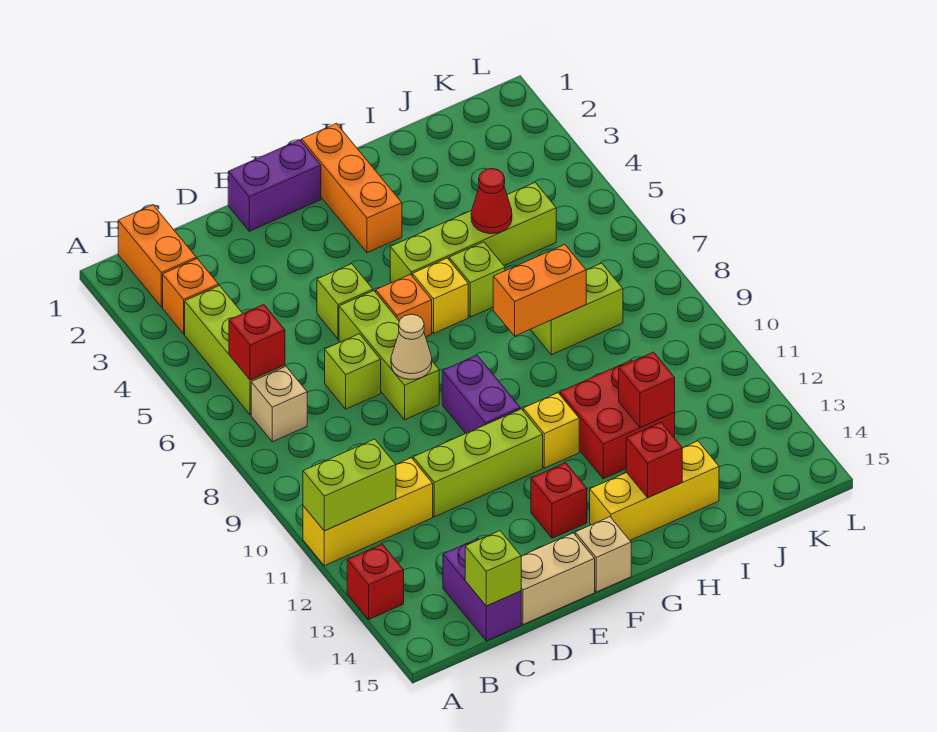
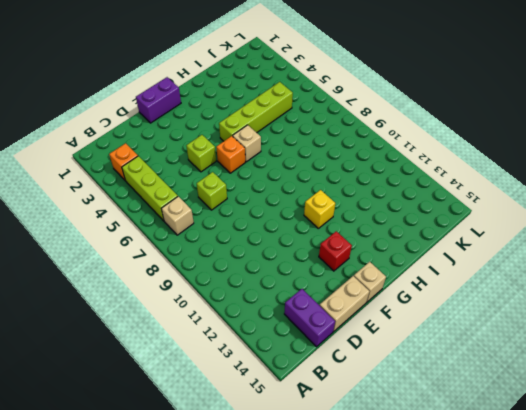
tan brick G6 level 1 -> yellow brick G6 level 1
none -> yellow brick A11:C11 level 1
none -> red brick A13 level 1
none -> orange brick B1:B2 level 1
none -> lime brick D11:F11 level 1

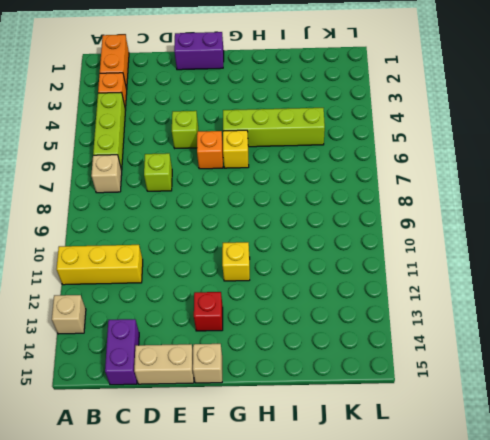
tan brick A13 level 1 -> red brick A13 level 1
none -> lime brick D11:F11 level 1
none -> lime brick E6:E8 level 1
none -> purple brick F9:F10 level 1
none -> orange brick G1:G3 level 1

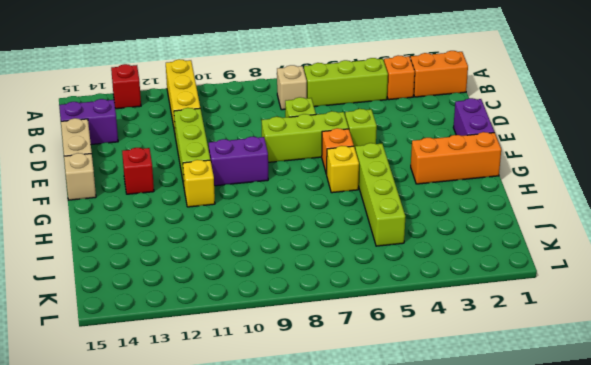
none -> yellow brick G14:I14 level 1
none -> lime brick H6 level 1
none -> red brick H11:I12 level 1
none -> lime brick I8:J8 level 1

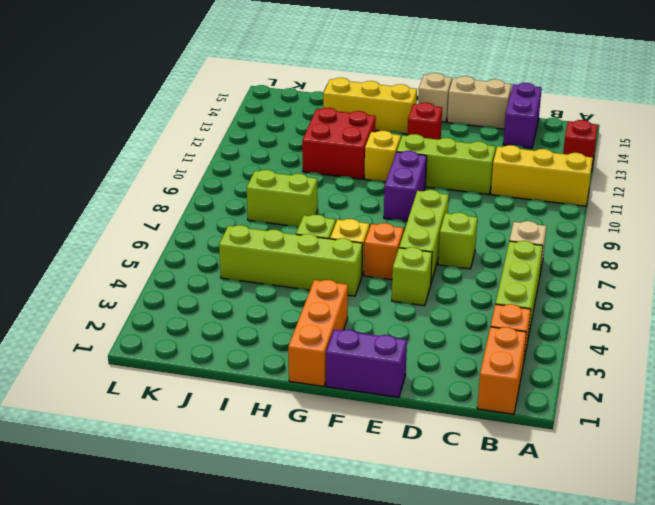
none -> lime brick A11:B11 level 2
none -> red brick B6 level 2
none -> lime brick C15 level 2
none -> tan cone E8 level 2

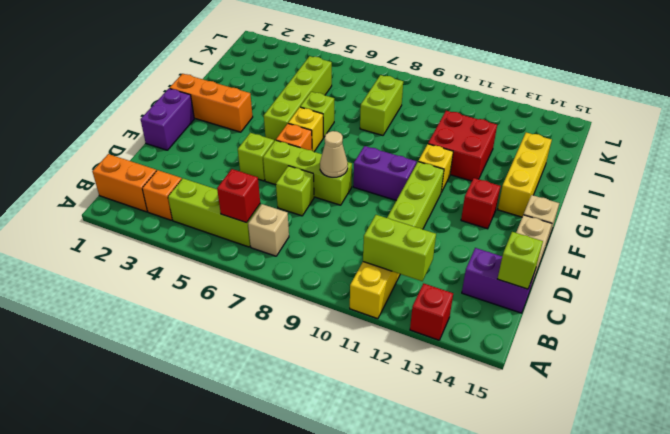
lime brick B11:B12 level 2 -> lime brick A11:B11 level 2
none -> orange brick H8:I8 level 2
none -> red brick H14 level 2
none -> red cone I5 level 2
none -> red brick I12 level 2

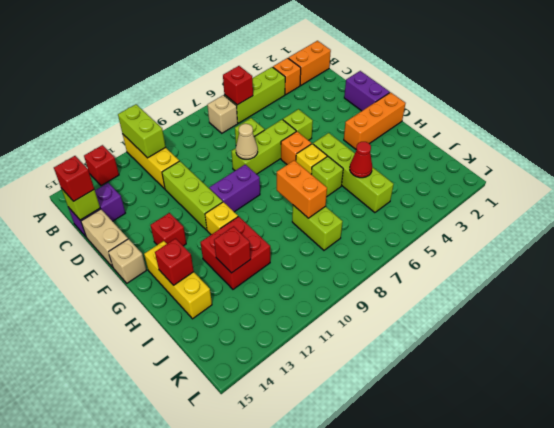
red brick C15 level 3 -> none

